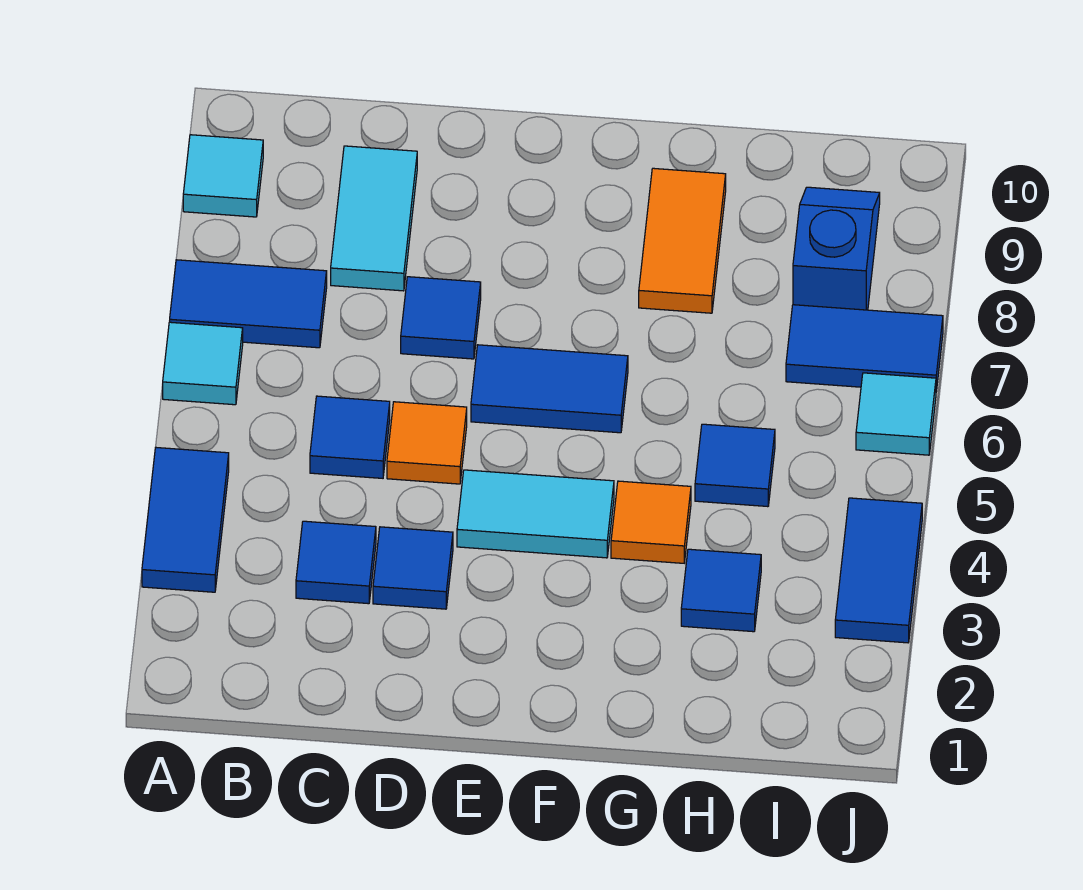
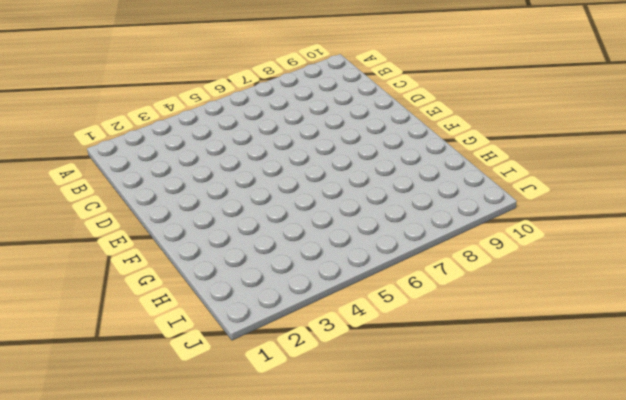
none -> blue tile A3:A4 level 1
none -> cyan tile A6 level 1
none -> blue tile A7:B7 level 1

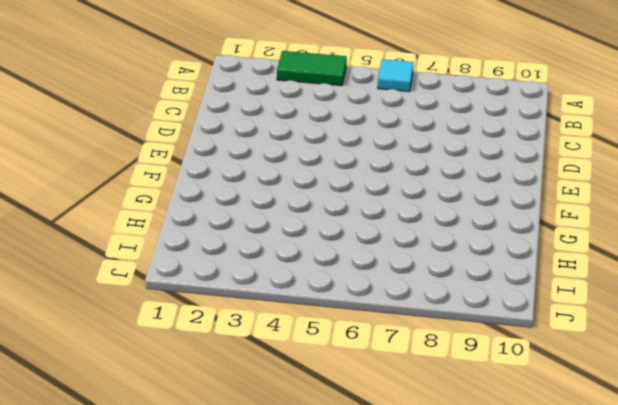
green tile A3:A4 level 1 -> blue tile A3:A4 level 1
none -> blue tile A7:B7 level 1
none -> cyan tile A9 level 1
none -> blue tile C3 level 1

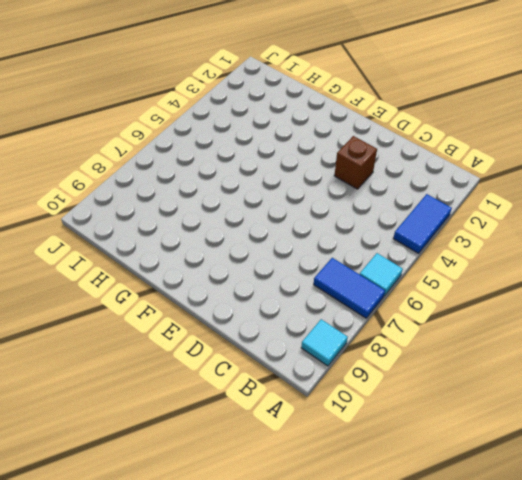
brown brick D3 level 1 -> blue tile D3 level 1
none -> blue tile C3 level 1
none -> blue tile C5 level 1
none -> cyan tile C8:C9 level 1

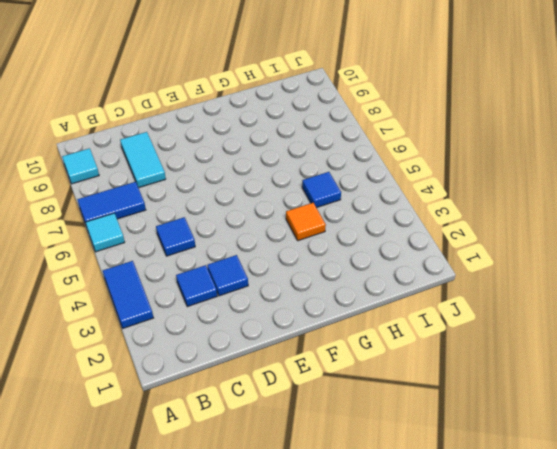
none -> orange tile D5 level 1
none -> blue tile D7 level 1
none -> cyan tile E4:F4 level 1

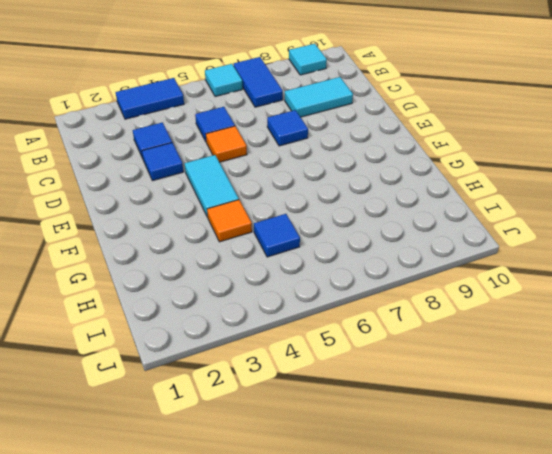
none -> blue tile E6:F6 level 1
none -> orange tile G8:G9 level 1
none -> blue tile H3 level 1

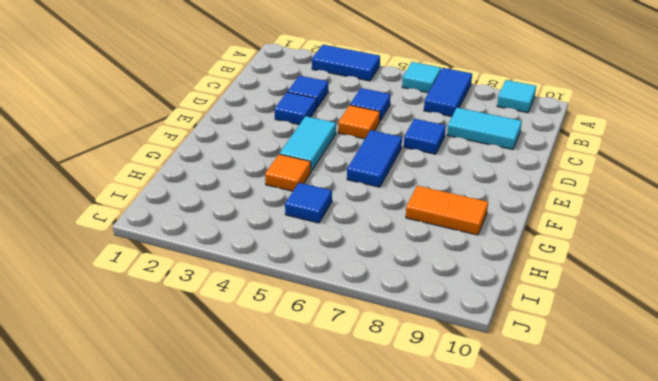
none -> blue tile H3 level 1
none -> blue tile I7:J7 level 1
none -> blue slope I8:I9 level 1 top 8

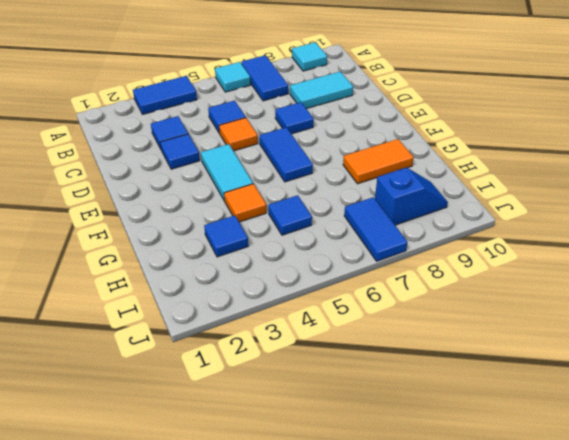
none -> blue tile J3:J4 level 1
none -> cyan tile J6 level 1

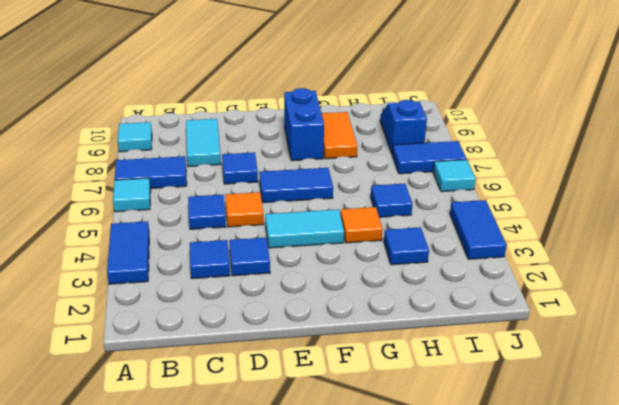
blue brick F8:F9 level 1 -> none

